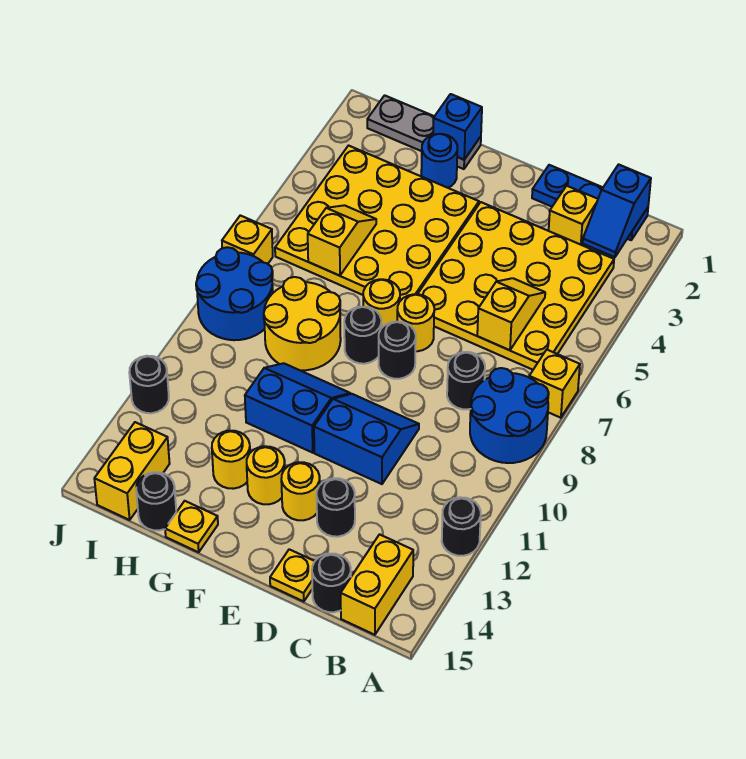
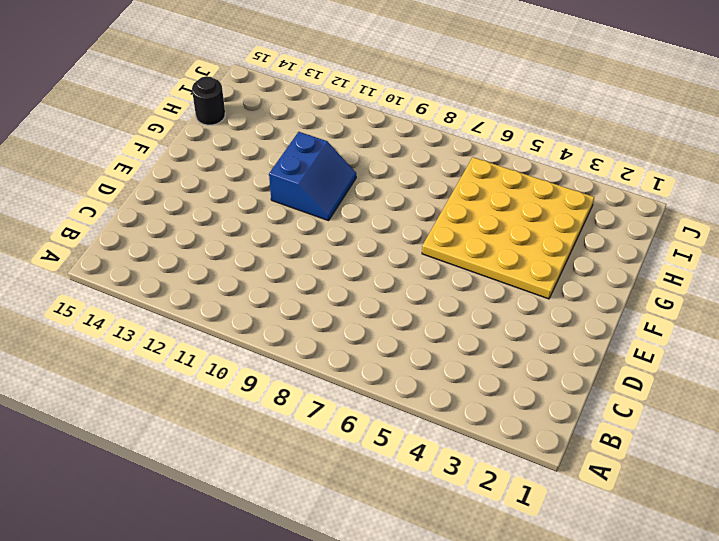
none -> yellow brick A7 level 1
none -> blue round brick A8:B9 level 1
none -> black round brick A12 level 1
none -> blue plate B1:D1 level 1

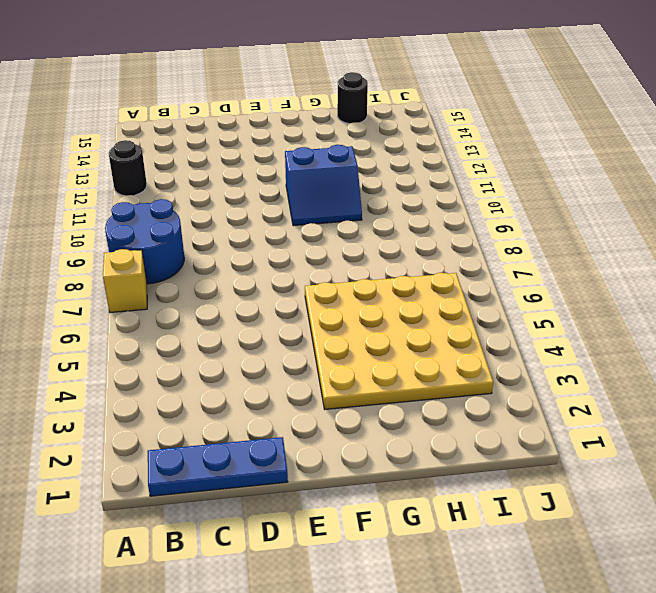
none -> yellow plate B3:E6 level 1
none -> yellow brick B14:B15 level 1
none -> yellow brick C2 level 1
none -> black round brick C8 level 1

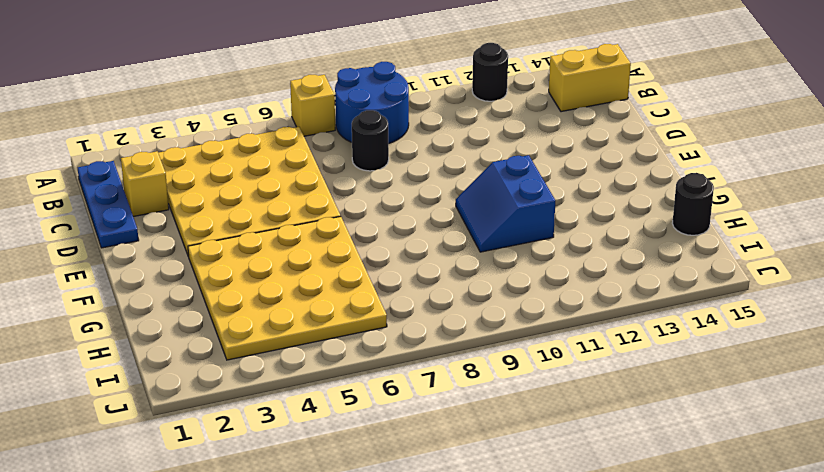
none -> black round brick C15 level 1
none -> blue slope D10:E11 level 1 top 11
none -> black round brick D13 level 1
none -> yellow plate D15 level 1

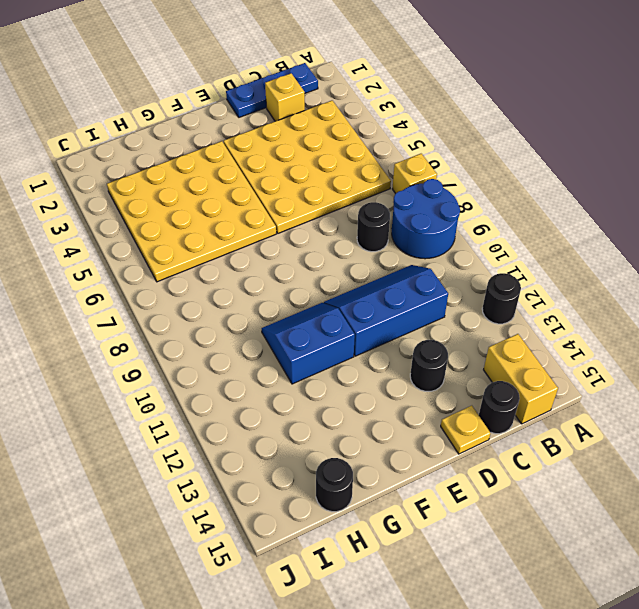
blue slope C10:E11 level 1 top 11 -> blue slope D10:E11 level 1 top 11
none -> yellow round brick E7 level 1
none -> black round brick E8 level 1
none -> yellow round brick E13 level 1
none -> yellow round brick F7 level 1

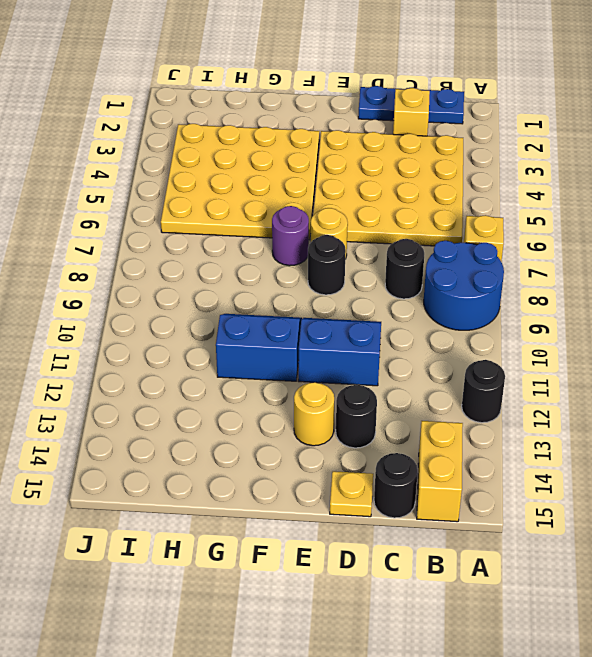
purple round brick F7 level 1 -> yellow round brick F7 level 1
none -> black round brick F8 level 1
none -> yellow round brick F13 level 1
none -> grey plate G1:I1 level 1
none -> blue round brick G2 level 1

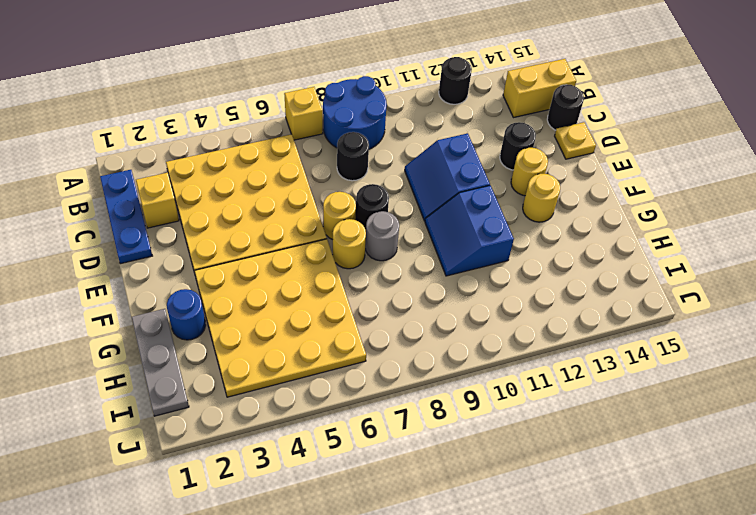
grey round brick F8 level 1 -> black round brick F8 level 1
none -> yellow round brick G8:H9 level 1
none -> yellow round brick G13 level 1
none -> yellow plate G15 level 1
none -> black round brick H15 level 1

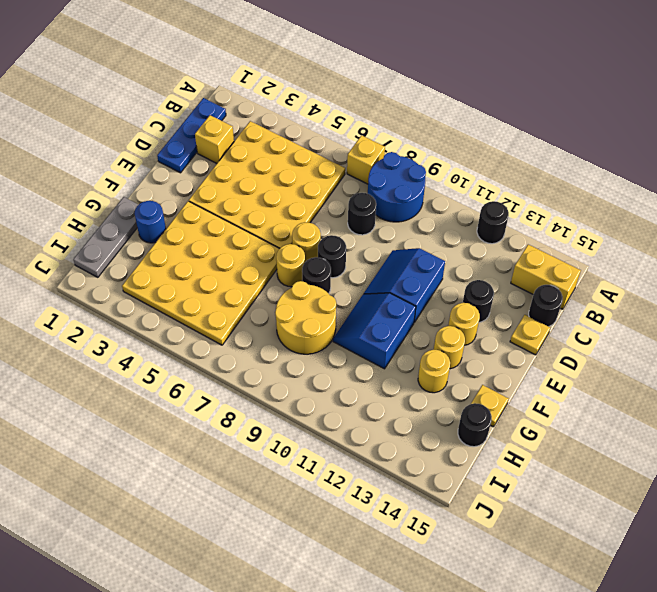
none -> blue round brick I8:J9 level 1
none -> yellow brick I14:I15 level 1
none -> yellow brick J7 level 1
none -> black round brick J12 level 1

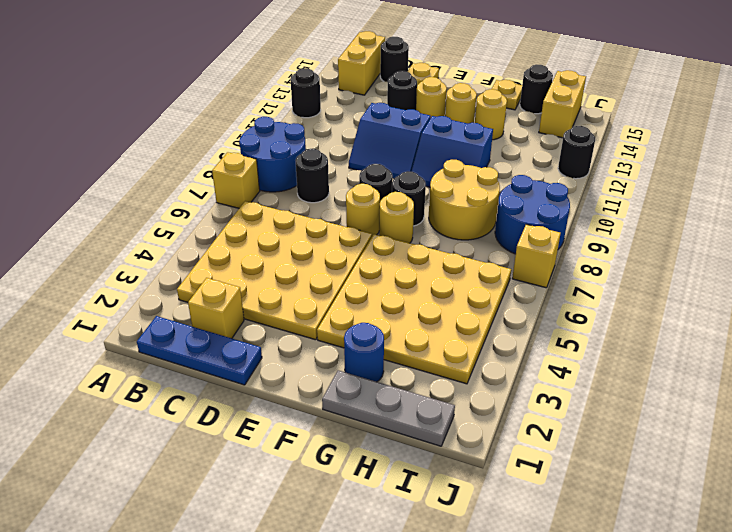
none -> blue slope B1:B2 level 2 top 1
none -> yellow slope C5:C6 level 2 top 6
none -> blue brick G1 level 2
none -> yellow slope H5:H6 level 2 top 6

